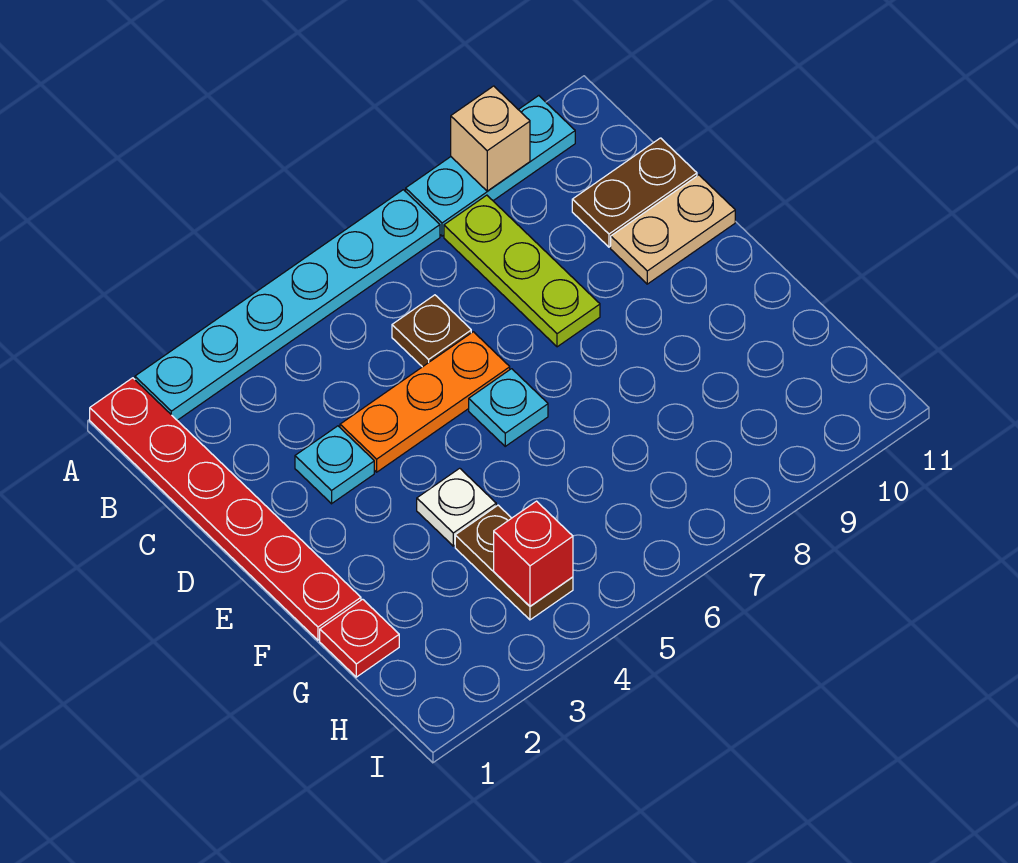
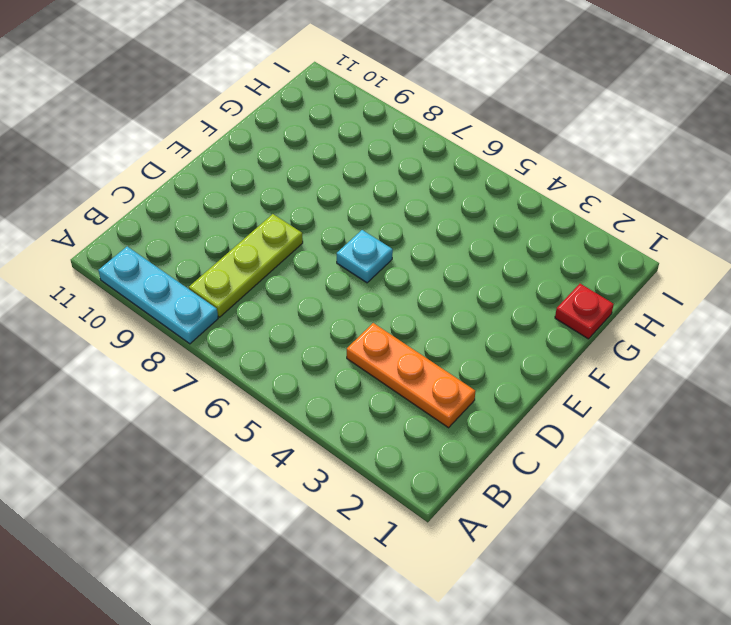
orange plate C2:C4 level 1 -> orange plate D4:D6 level 1
none -> red plate A1:F1 level 1
none -> cyan plate A2:A7 level 1
none -> brown plate C6 level 1

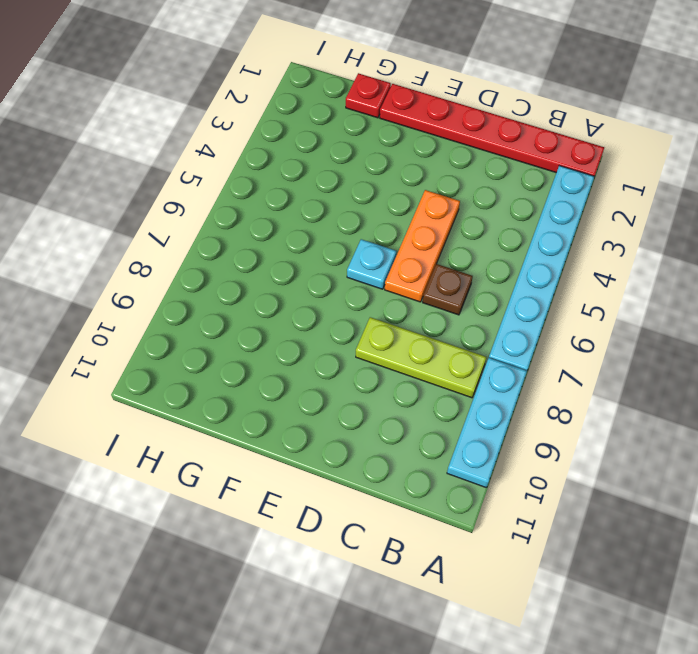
none -> brown plate C10:C11 level 1
none -> cyan plate D3 level 1
none -> tan plate D10:D11 level 1

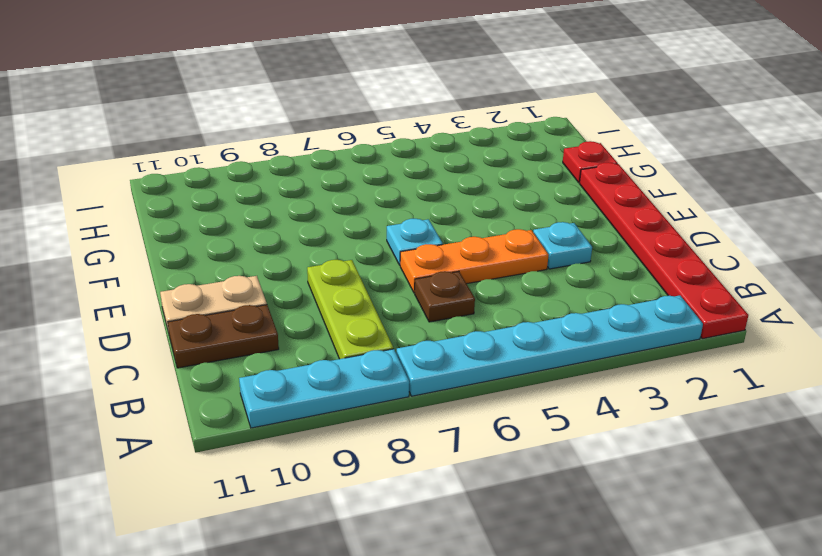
none -> white plate F4 level 1
none -> brown plate G4:H4 level 1
none -> tan brick A9 level 2

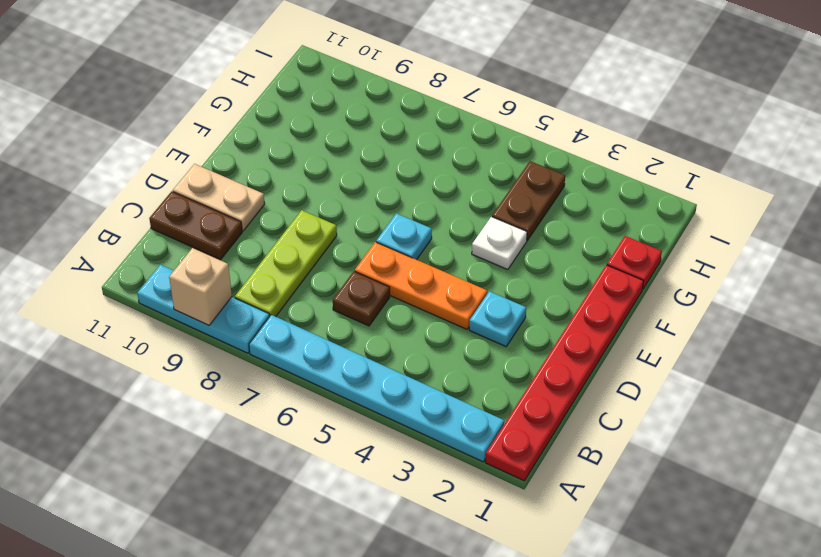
none -> red brick H4 level 2

